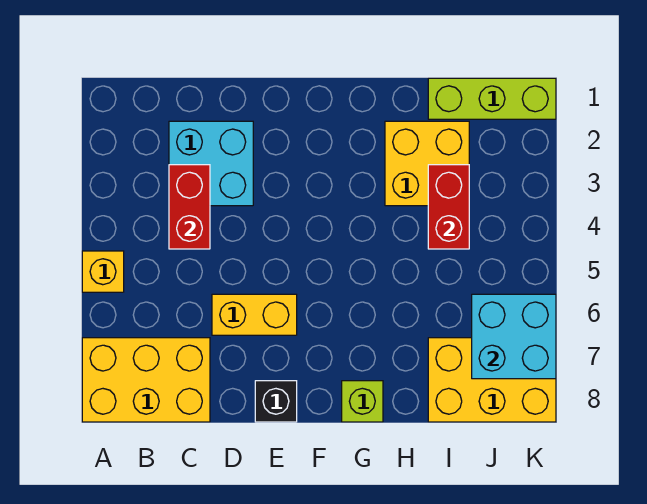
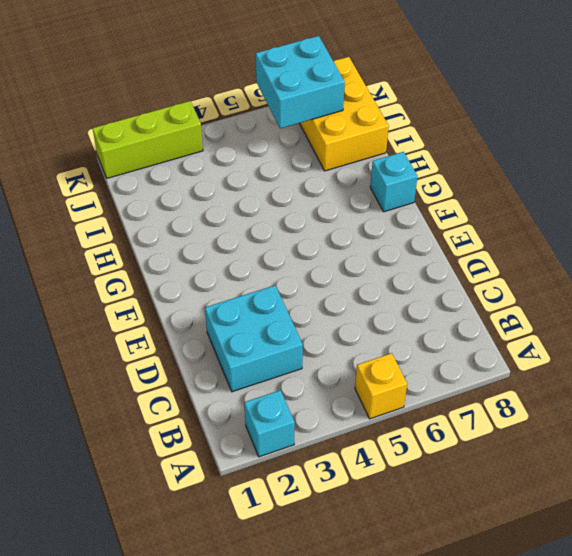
cyan brick A2 level 1 -> none
cyan brick G8 level 1 -> lime brick G8 level 1
lime brick K1:K3 level 1 -> lime brick I1:K1 level 1
none -> yellow brick A7:C8 level 1
none -> yellow brick D6:E6 level 1
none -> black brick E8 level 1

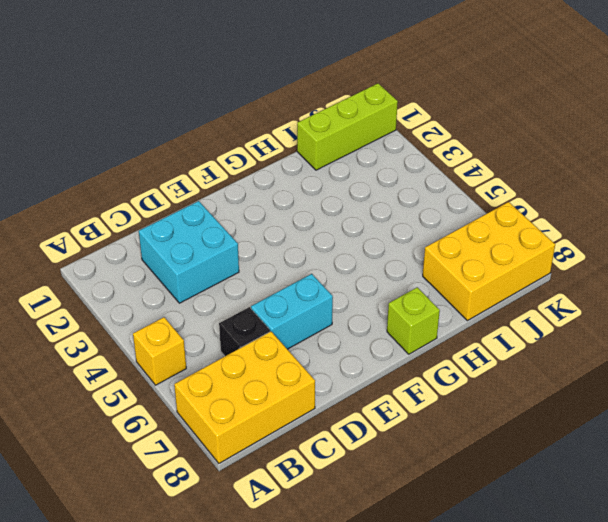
black brick C6 level 1 -> black brick E8 level 1
cyan brick D6:E6 level 1 -> yellow brick D6:E6 level 1
none -> yellow brick H2:I3 level 1
none -> red brick C3:C4 level 2
none -> red brick I3:I4 level 2

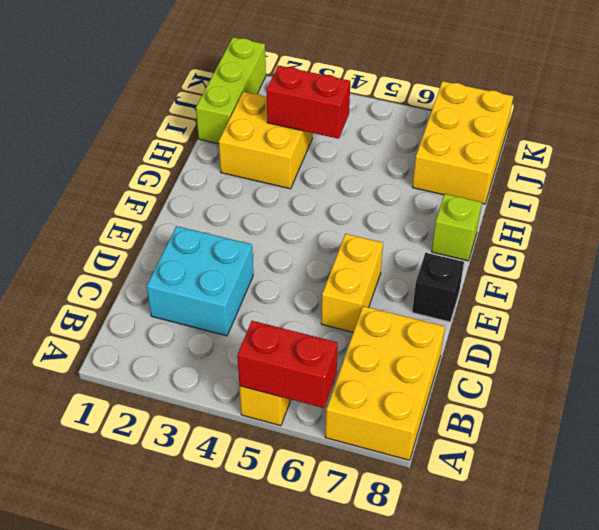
red brick A5:A6 level 2 -> red brick C3:C4 level 2
none -> cyan brick J6:K7 level 2

